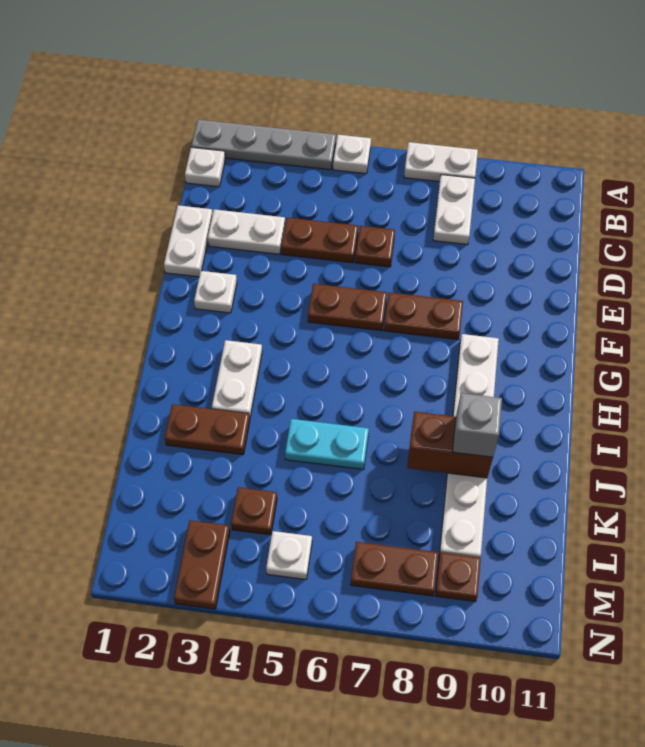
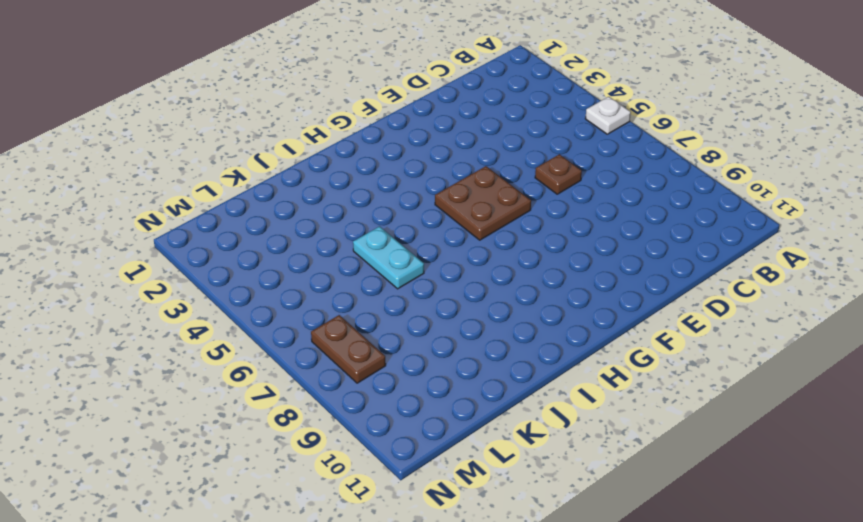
brown plate F5:G6 level 1 -> brown plate F5:F6 level 1
none -> grey plate A1:A4 level 1
none -> white plate A7:A8 level 1
none -> white plate B1 level 1

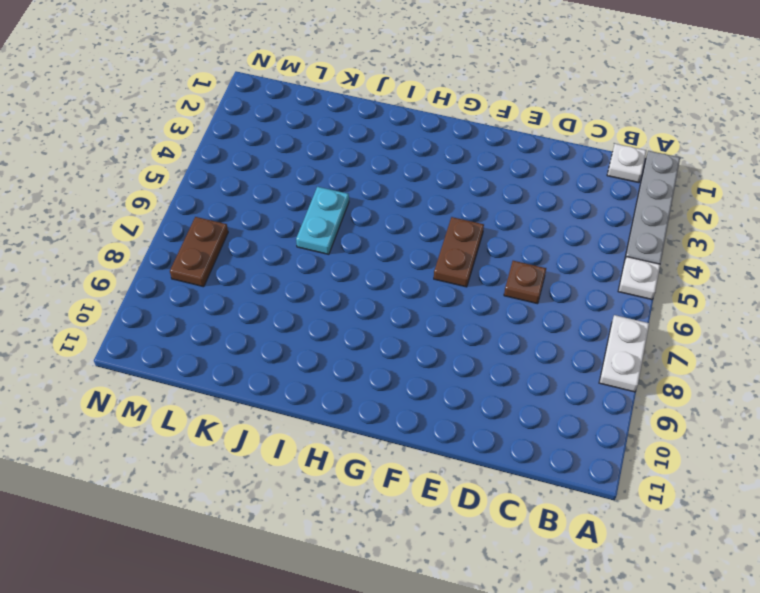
none -> white plate B8:C8 level 1
none -> white plate D1:E1 level 1
none -> white plate D2:D3 level 1

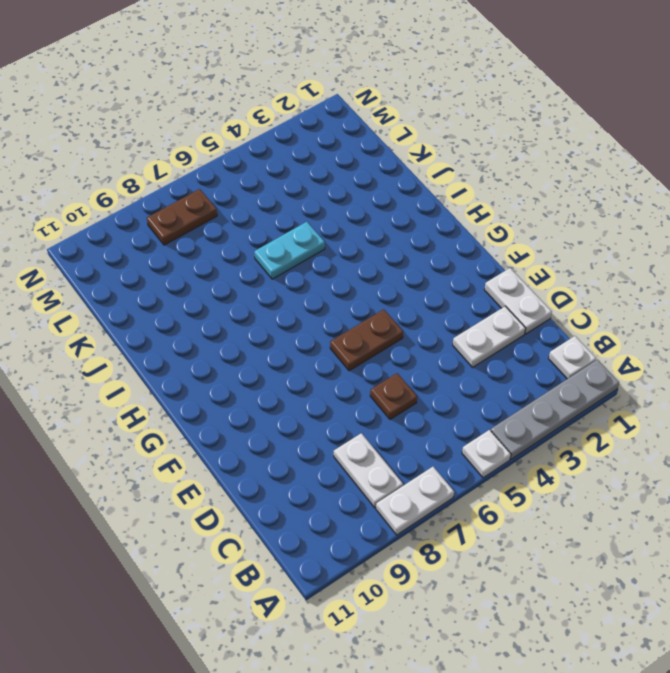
none -> brown plate D4:D5 level 1
none -> white plate F2 level 1
none -> brown plate F7:F8 level 1

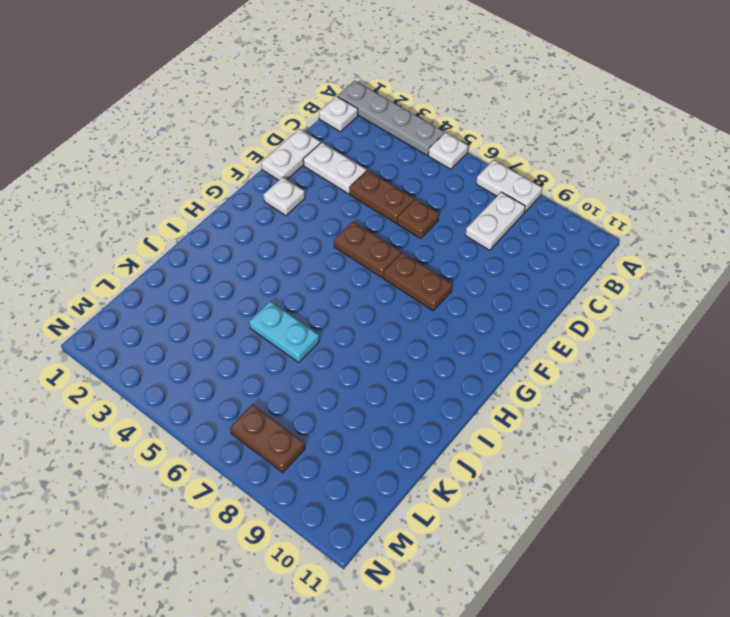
none -> white plate G9:L9 level 1
none -> white plate H3:I3 level 1
none -> brown plate J2:J3 level 1

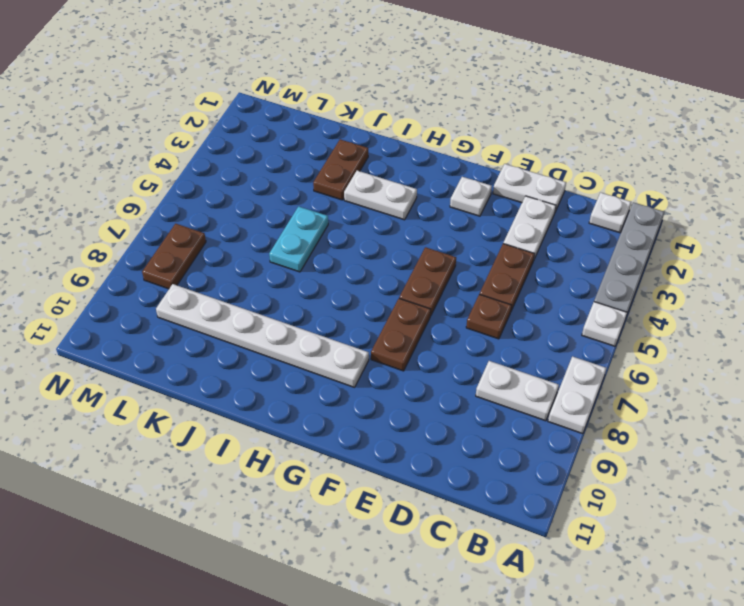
none -> brown plate L4 level 1
none -> brown plate M3:N3 level 1
none -> white plate M5 level 1

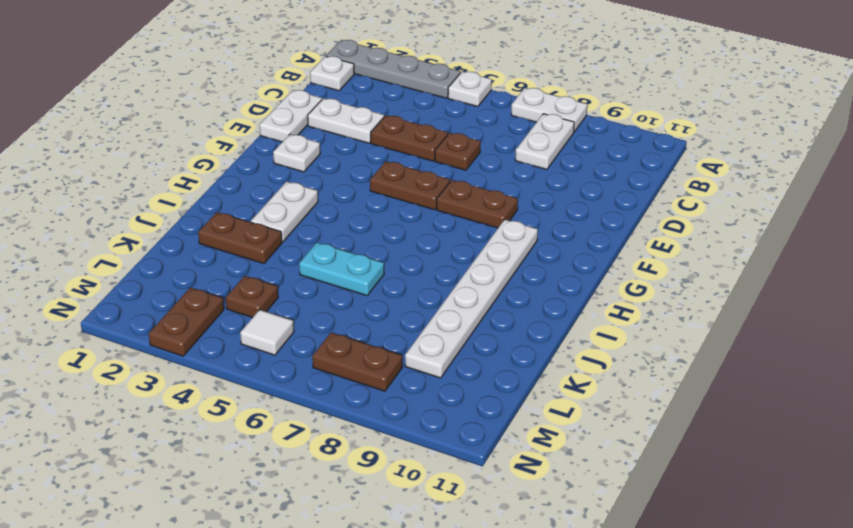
white tile M5 level 1 -> white plate M5 level 1
none -> brown plate M9 level 1
none -> brown brick J8:J9 level 2
none -> grey brick J9 level 3

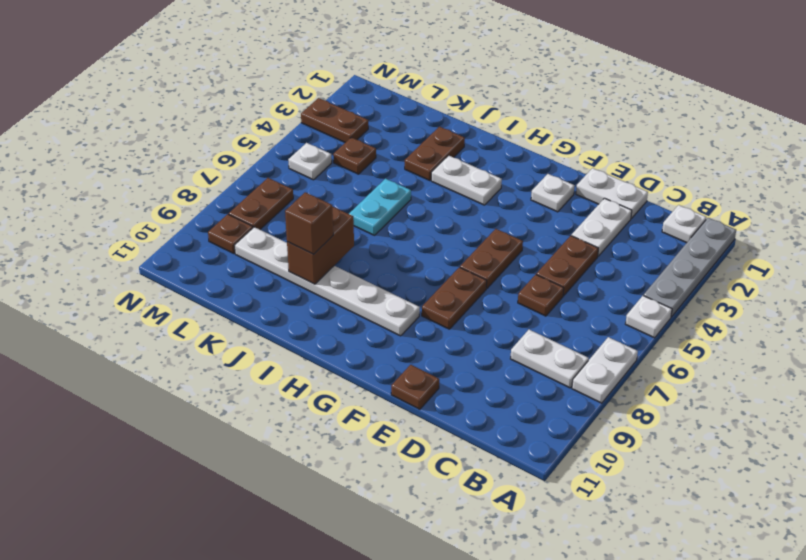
brown plate E11 level 1 -> none
brown brick J9 level 3 -> grey brick J9 level 3

